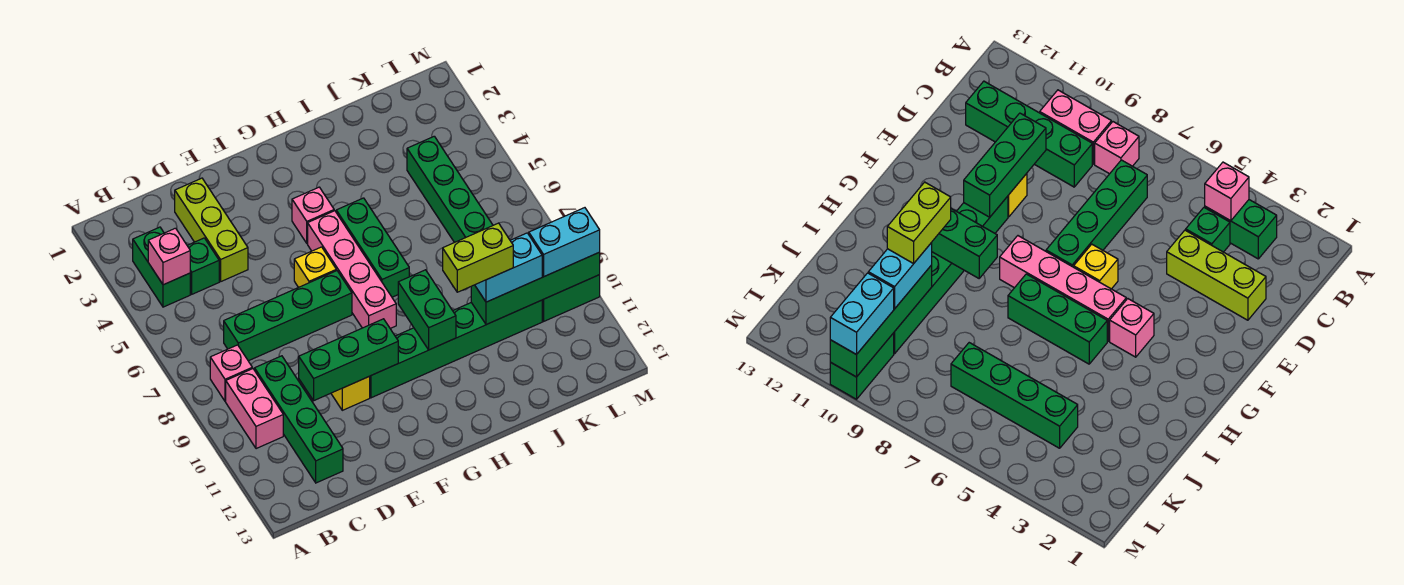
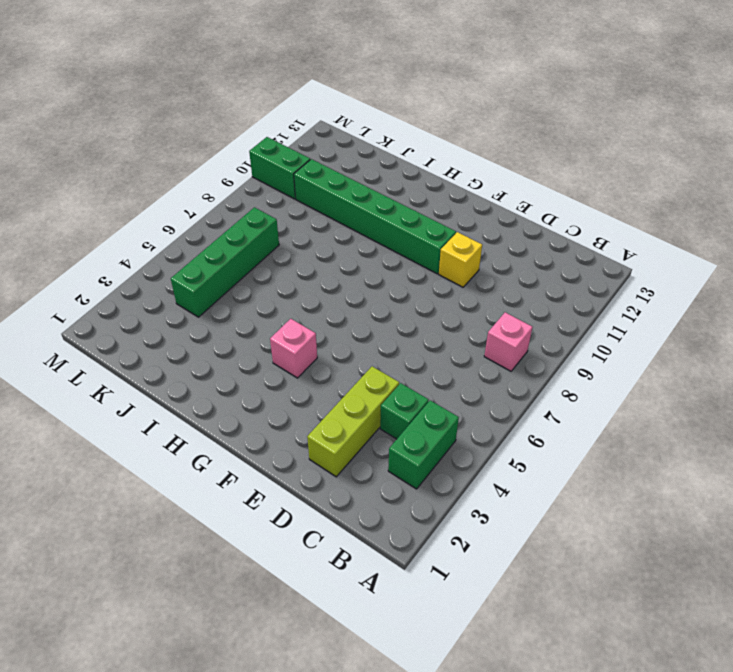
none -> pink brick B9:B10 level 1
none -> green brick C7:F7 level 1
none -> green brick C9:C12 level 1

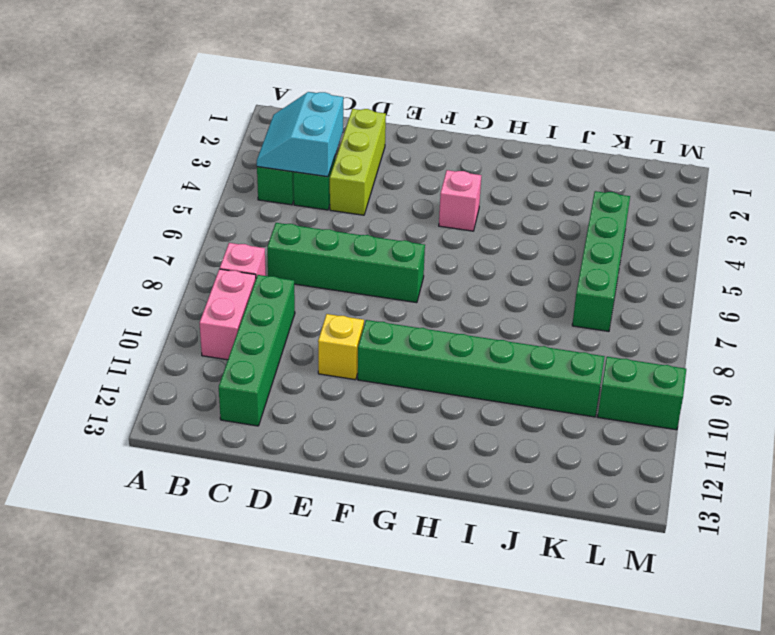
cyan slope B3:C4 level 2 top C -> pink brick B4 level 2
none -> yellow brick F6 level 1
none -> pink brick G5:G8 level 1
none -> green brick H5:H7 level 1

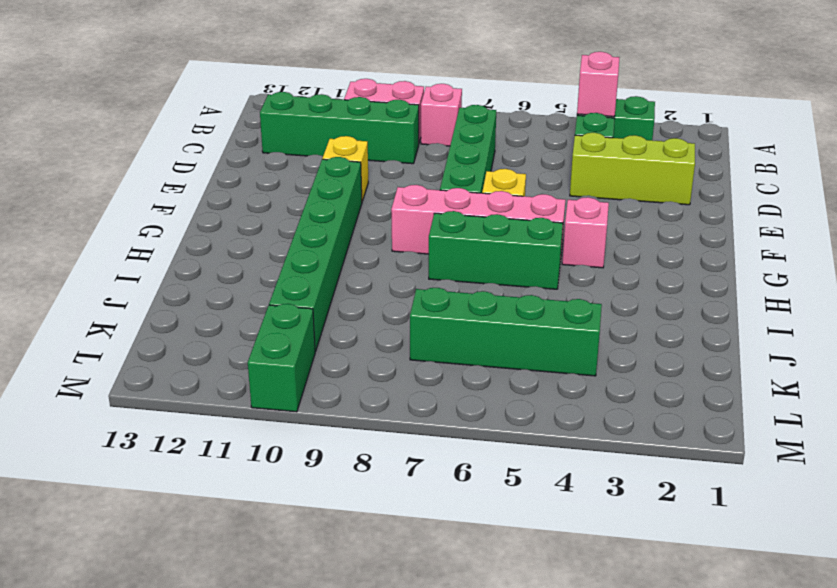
none -> green brick D10:F10 level 2
none -> green brick H9:H10 level 2
none -> green brick J10:M10 level 2

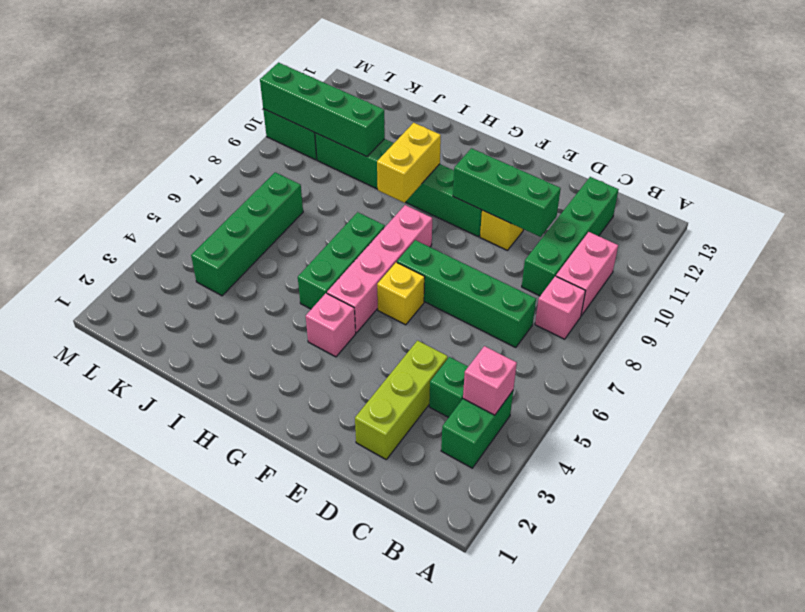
yellow brick H9:H10 level 2 -> green brick H9:H10 level 2
none -> cyan brick J10:K10 level 3
none -> cyan brick L10:M10 level 3
none -> lime brick I10:J10 level 4

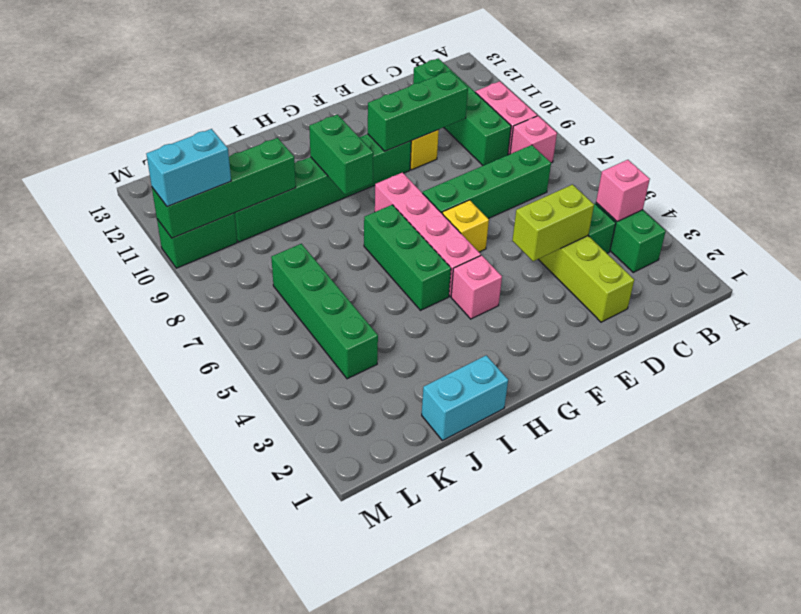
lime brick D4:E4 level 2 -> lime brick I10:J10 level 4
cyan brick I1:J1 level 1 -> cyan brick J10:K10 level 3

